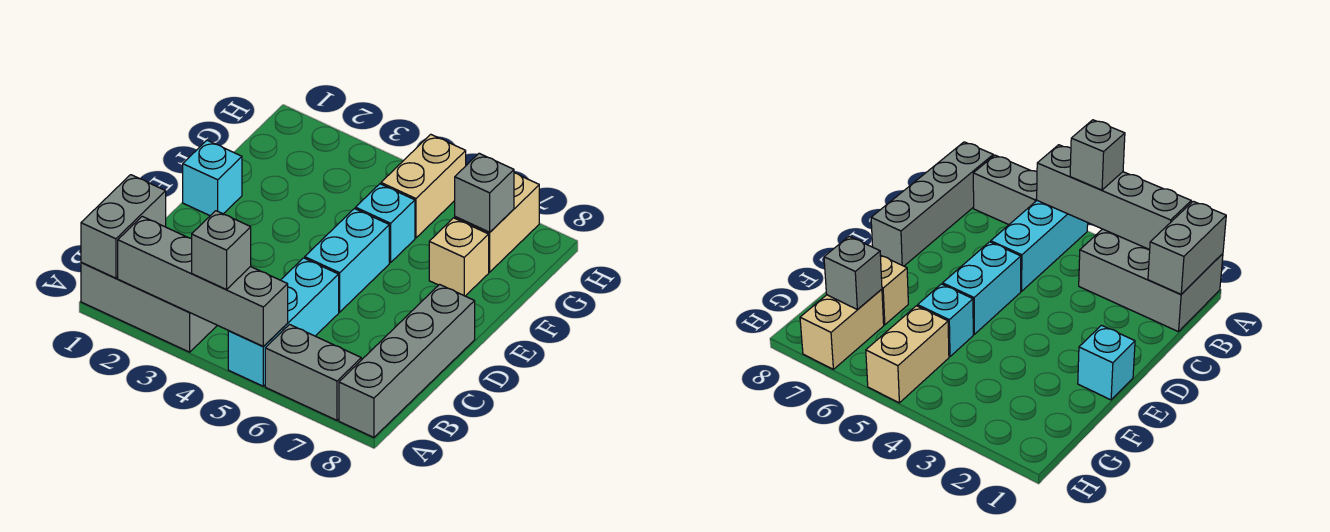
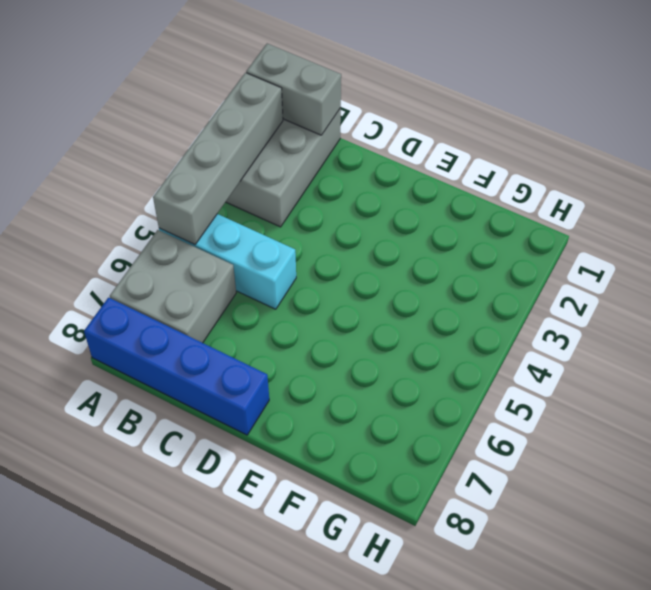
grey brick A6:B7 level 1 -> grey brick A6:A7 level 1
blue brick A8:D8 level 1 -> grey brick A8:D8 level 1
none -> cyan brick D5:E5 level 1
none -> cyan brick E1 level 1
none -> cyan brick F5 level 1

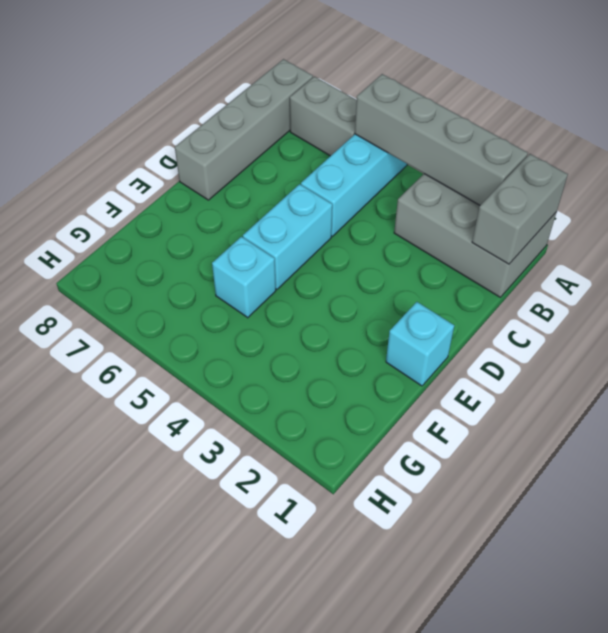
none -> tan brick F7 level 1
none -> tan brick G5:H5 level 1
none -> tan brick G7:H7 level 1

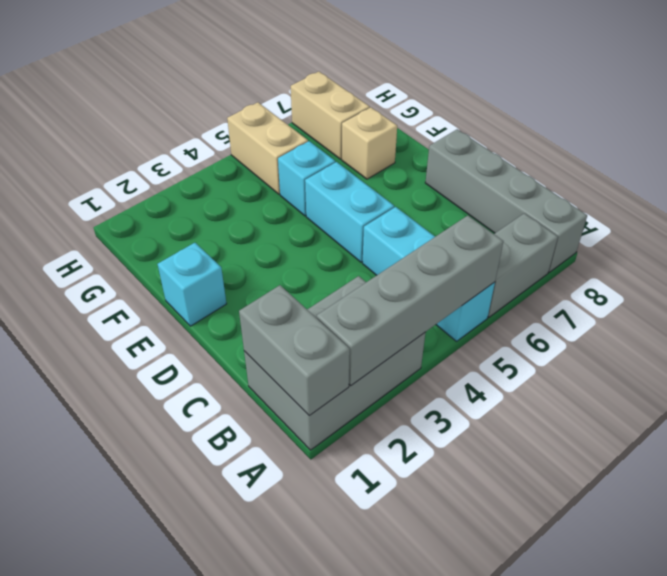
none -> grey brick G7 level 2
none -> grey brick A4 level 3

